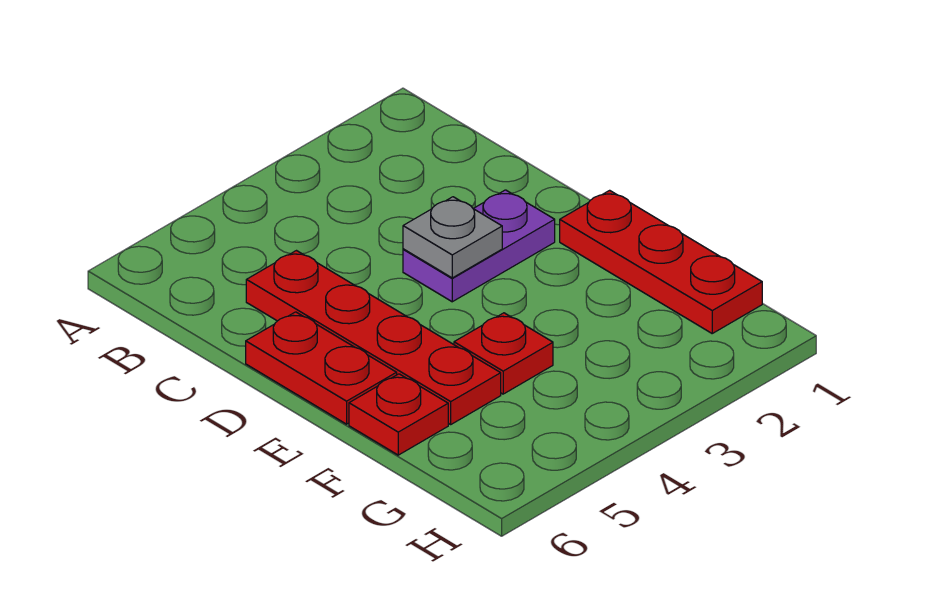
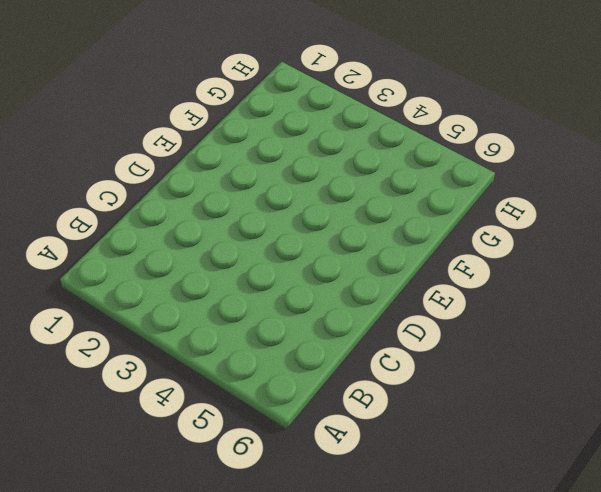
none -> red plate C5:F5 level 1
none -> purple plate D2:D3 level 1

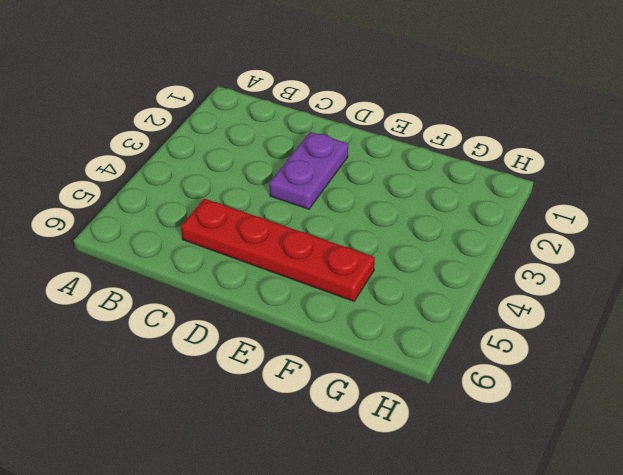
none -> red plate D6:E6 level 1
none -> red plate E1:G1 level 1

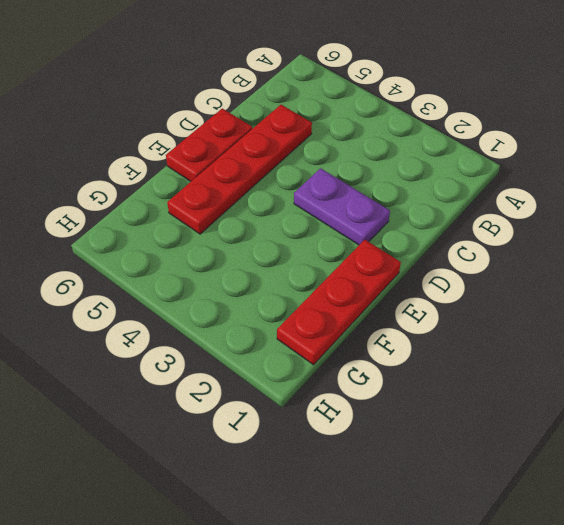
none -> red plate F4 level 1
none -> red plate F6 level 1

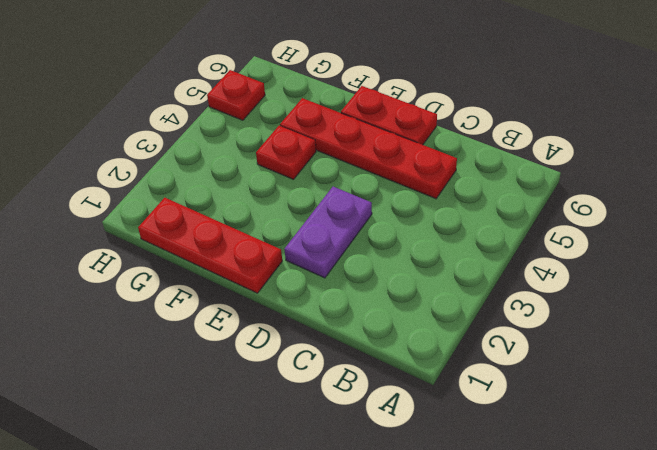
red plate H5 level 1 -> red plate F6 level 1
none -> grey plate D3 level 2

